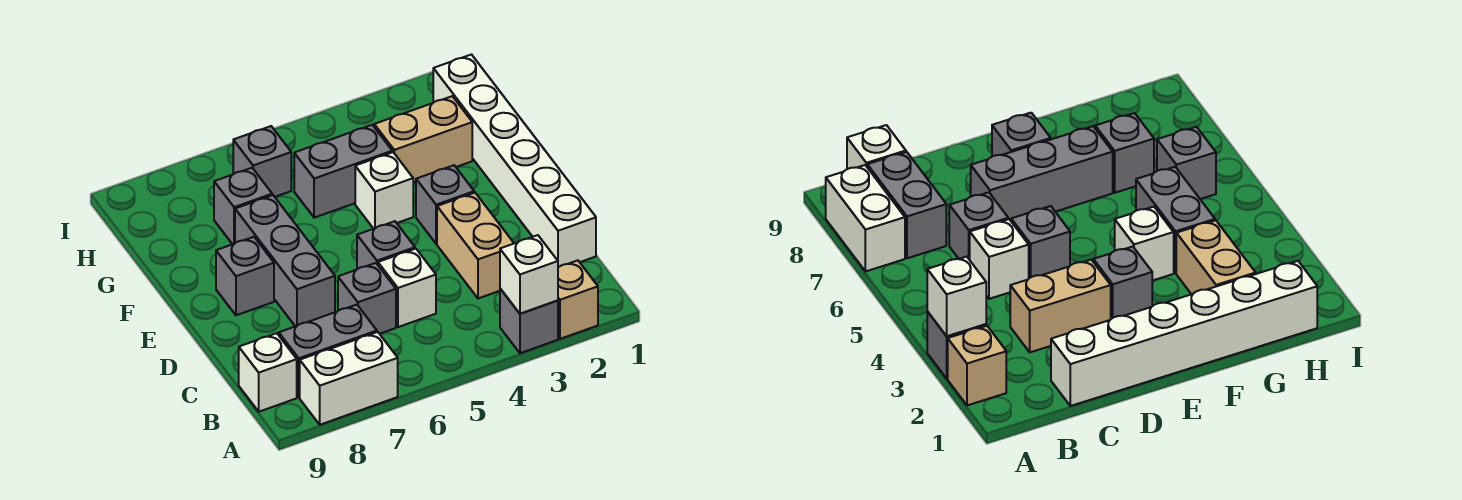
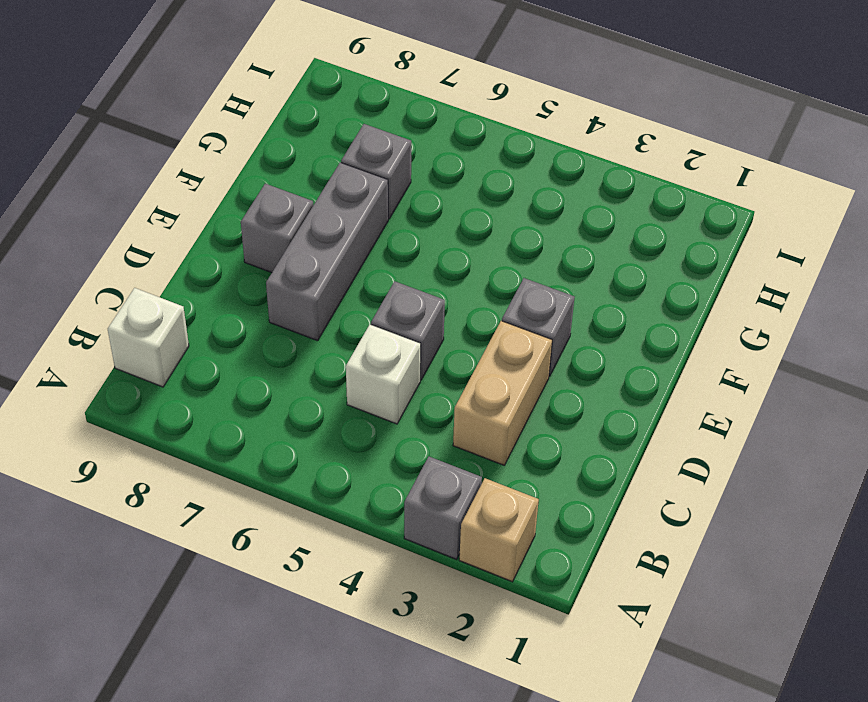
none -> white brick A7:A8 level 1
none -> grey brick B7:B8 level 1
none -> white brick C1:H1 level 1

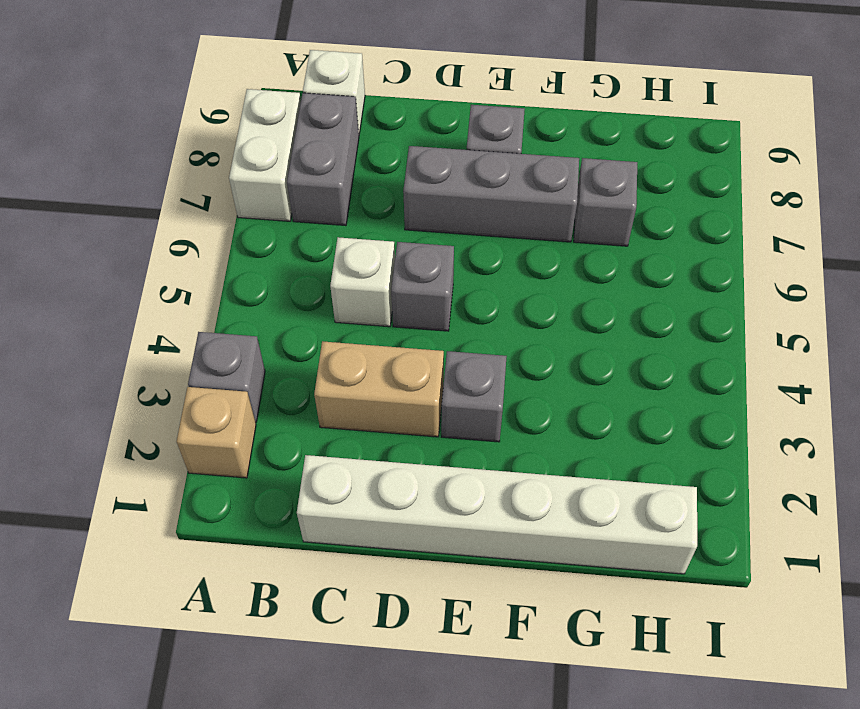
none -> grey brick C6 level 1
none -> white brick F4 level 1
none -> tan brick G2:G3 level 1

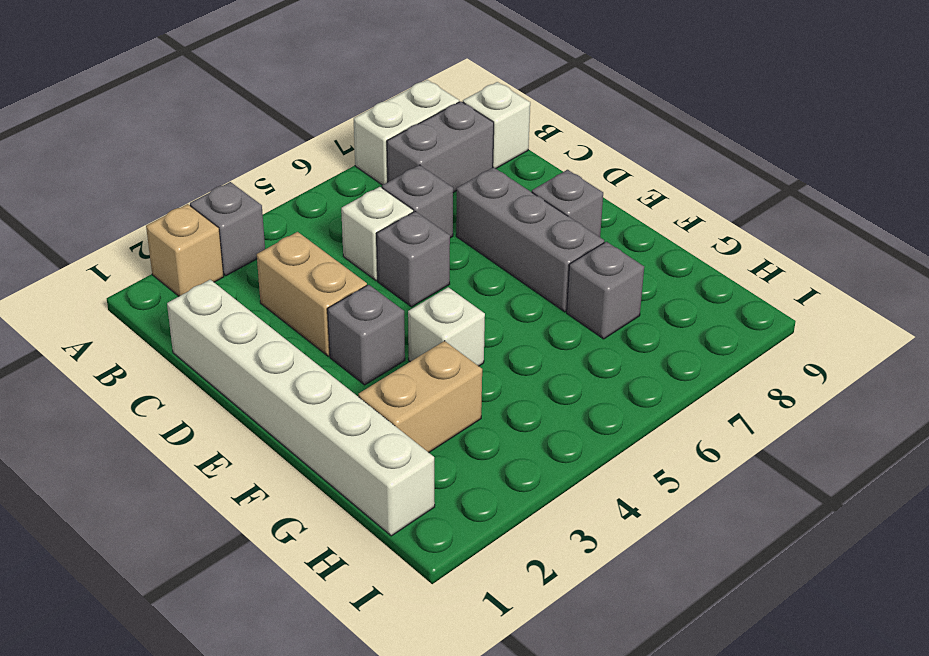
none -> grey brick G4:G5 level 1
none -> grey brick H6 level 1
none -> white brick A3 level 2

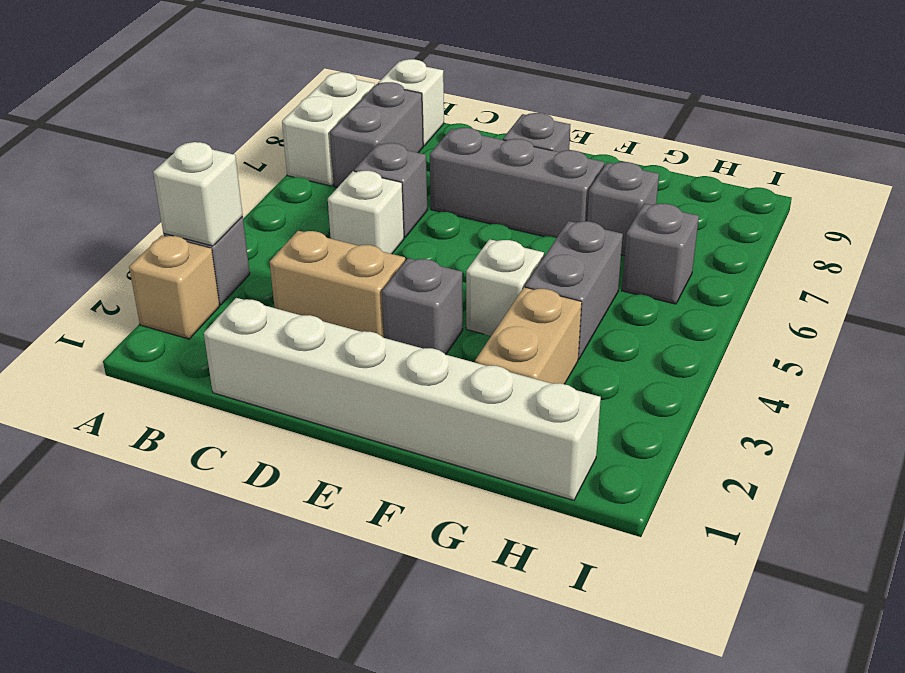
none -> grey brick D5 level 1

